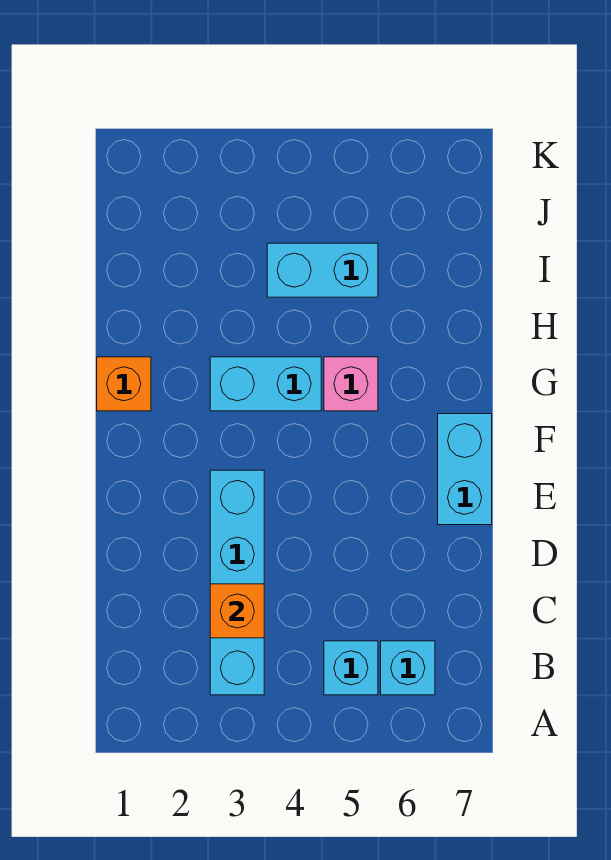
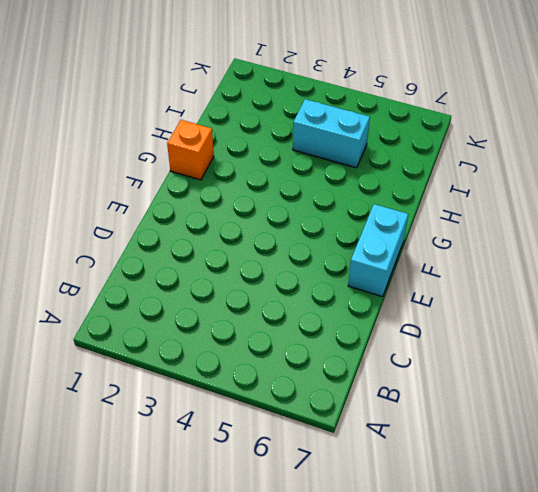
none -> cyan brick B3:E3 level 1
none -> cyan brick B5 level 1

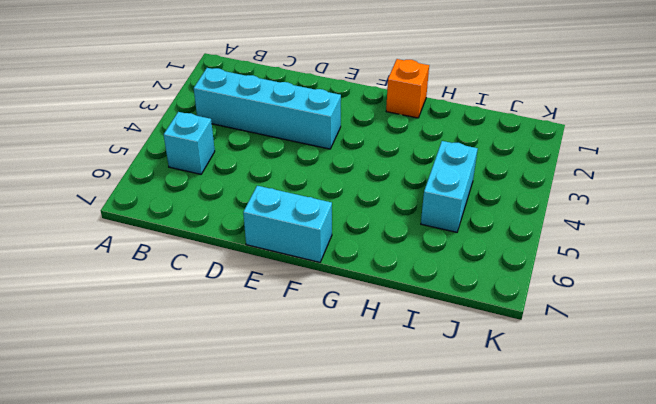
none -> cyan brick B6 level 1
none -> cyan brick G3:G4 level 1

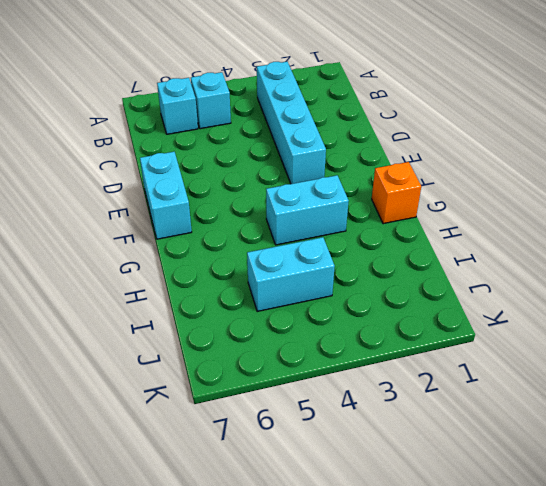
none -> pink brick G5 level 1
none -> orange brick C3 level 2

